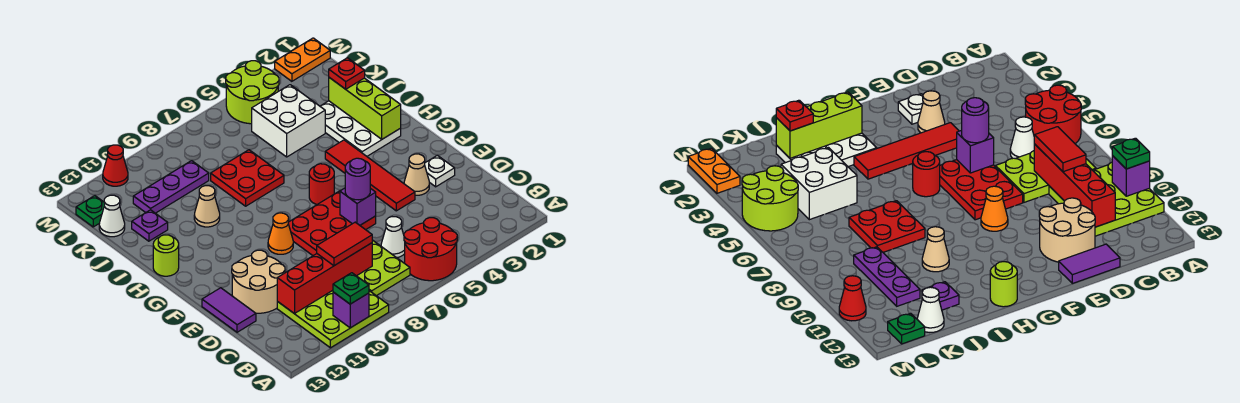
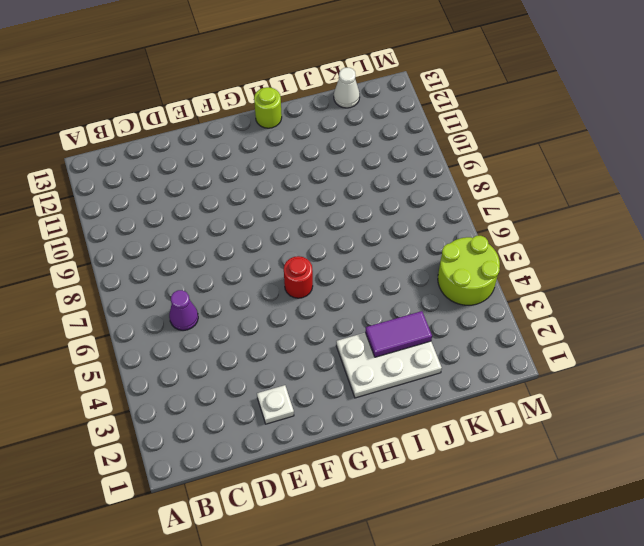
purple cone C6 level 1 -> white cone C6 level 1
purple tile I3:J3 level 2 -> purple tile D13:E13 level 1
none -> red round brick A5:B6 level 1
none -> lime plate A9:C11 level 1
none -> lime plate B7:D8 level 1
none -> tan round brick D11:E12 level 1

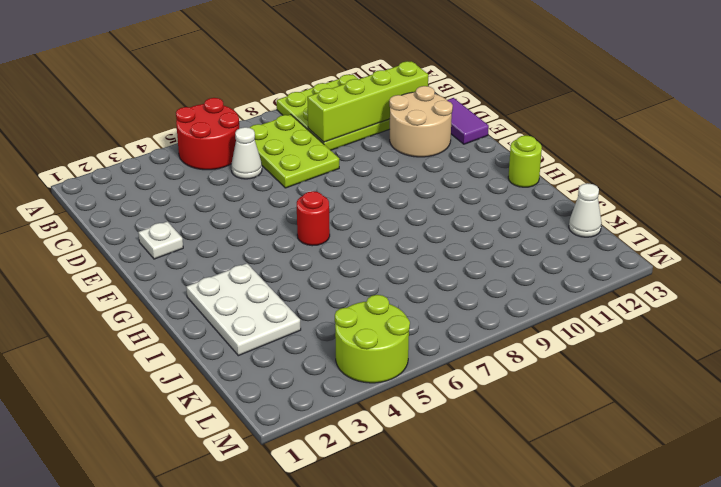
lime brick C9:C12 level 2 -> red brick C8:C11 level 2
none -> tan cone E3 level 1
none -> red tile E4:H4 level 1
none -> red plate E6:F8 level 1
none -> orange cone F9 level 1

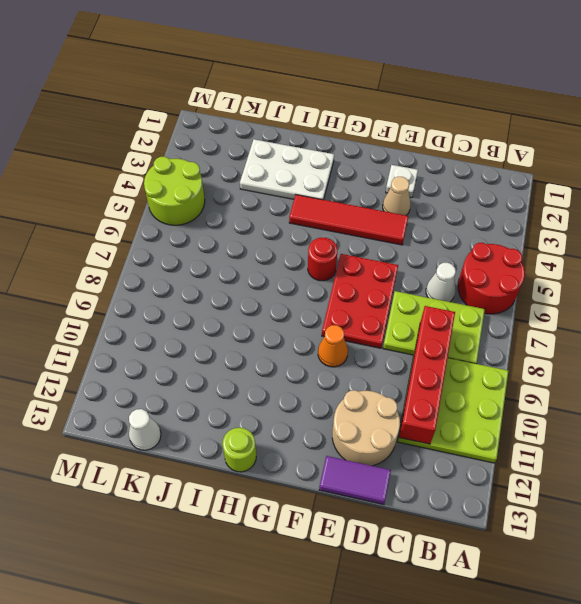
none -> red plate I7:J8 level 1
none -> tan cone I10 level 1
none -> white brick J4:K5 level 1
none -> purple plate J12 level 1

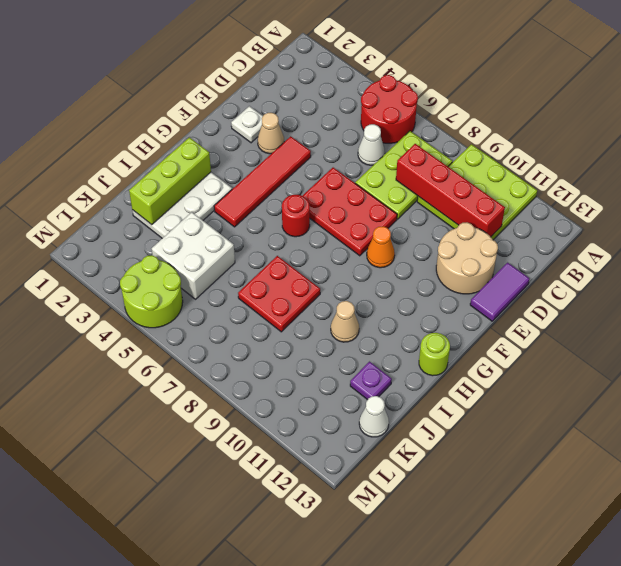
none -> purple plate K9:K11 level 1
none -> green plate L13 level 1
none -> orange plate M1:M2 level 1
none -> red cone M11 level 1

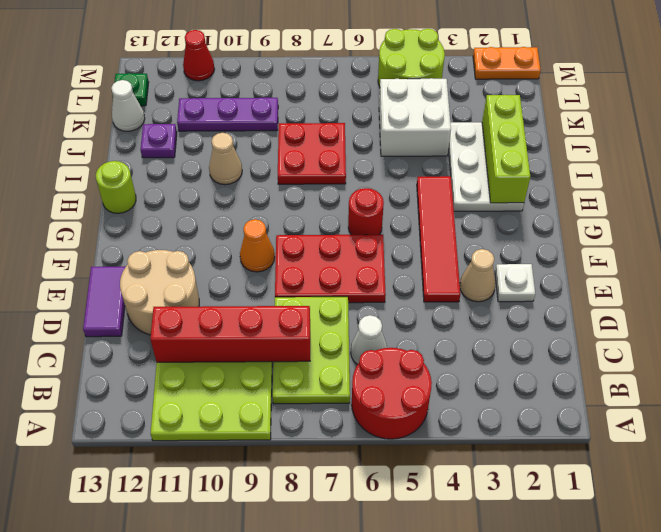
none -> purple brick A10 level 2
none -> purple brick E6 level 2
none -> green plate A10 level 3
none -> red tile C8:C9 level 3

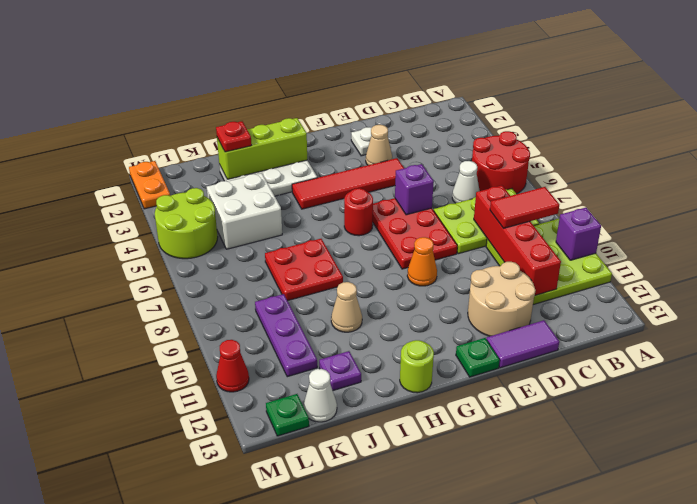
red tile B9:C9 level 3 -> red tile C8:C9 level 3
green plate F13 level 1 -> green plate A10 level 3
none -> purple round brick E6 level 3

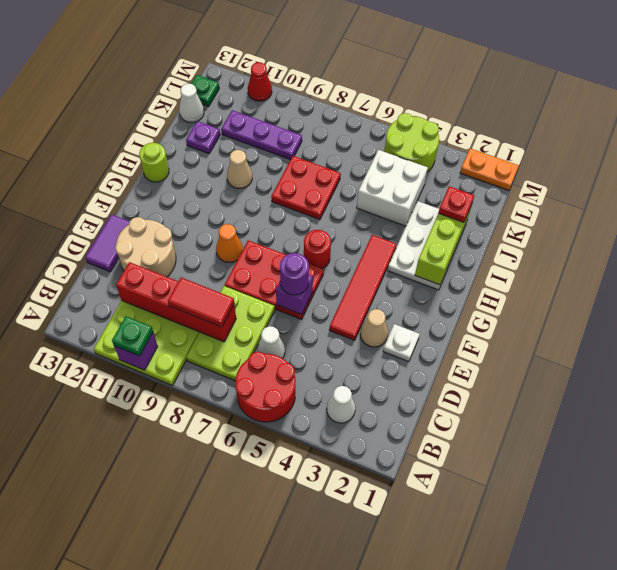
white cone B3 level 1 -> none

